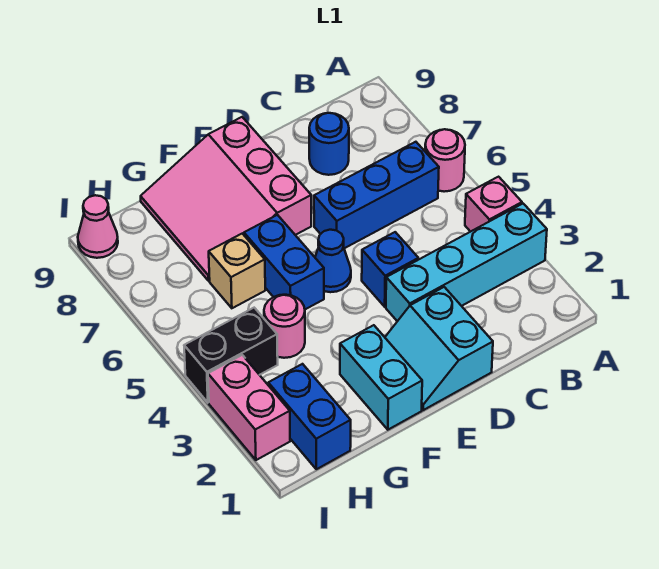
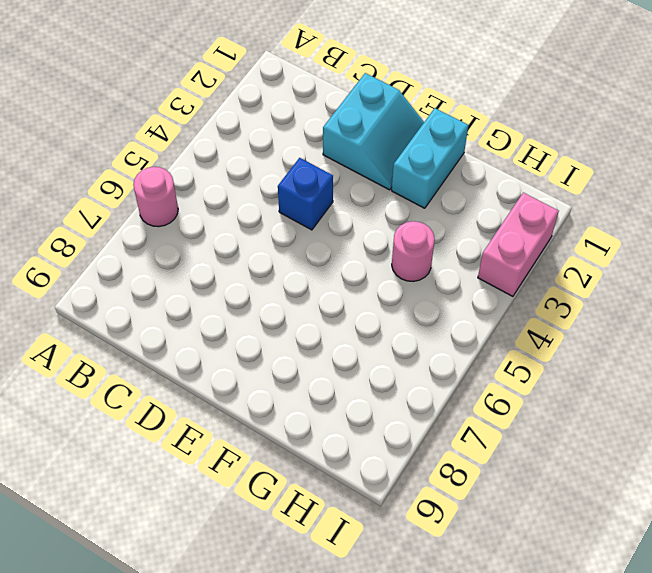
none -> cyan brick A3:D3 level 1
none -> pink brick A4 level 1
none -> blue brick B6:D6 level 1

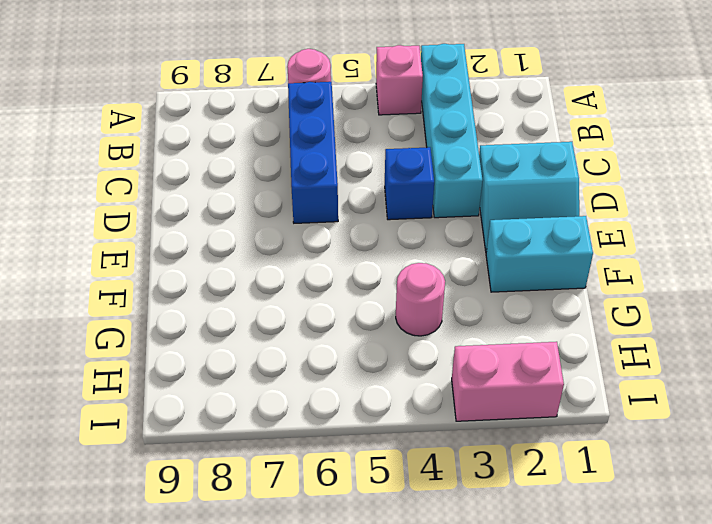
none -> blue round brick C8 level 1
none -> blue cone E5 level 1
none -> pink slope E7:G9 level 1 top E

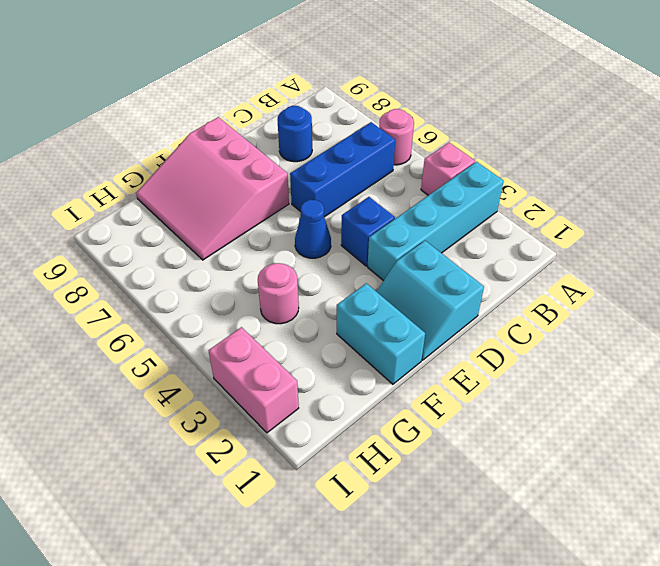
none -> blue brick F5:F6 level 1
none -> tan brick G6 level 1
none -> blue brick H1:H2 level 1

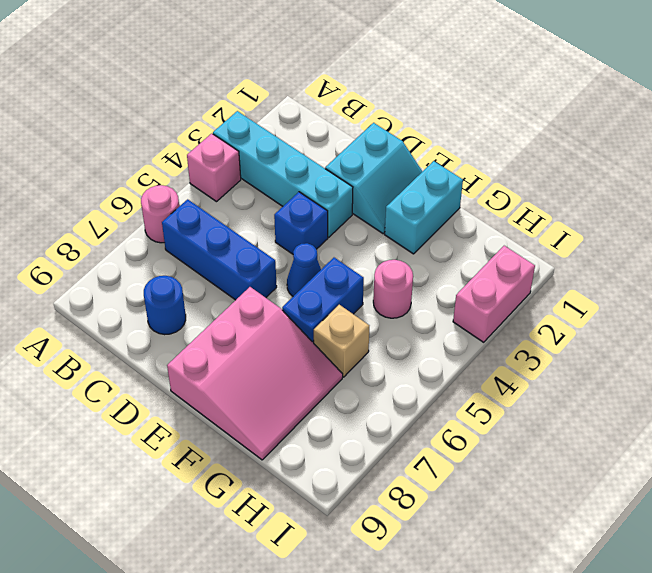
none -> blue brick H1:H2 level 1
none -> black brick H4:I4 level 1
none -> pink cone I9 level 1

